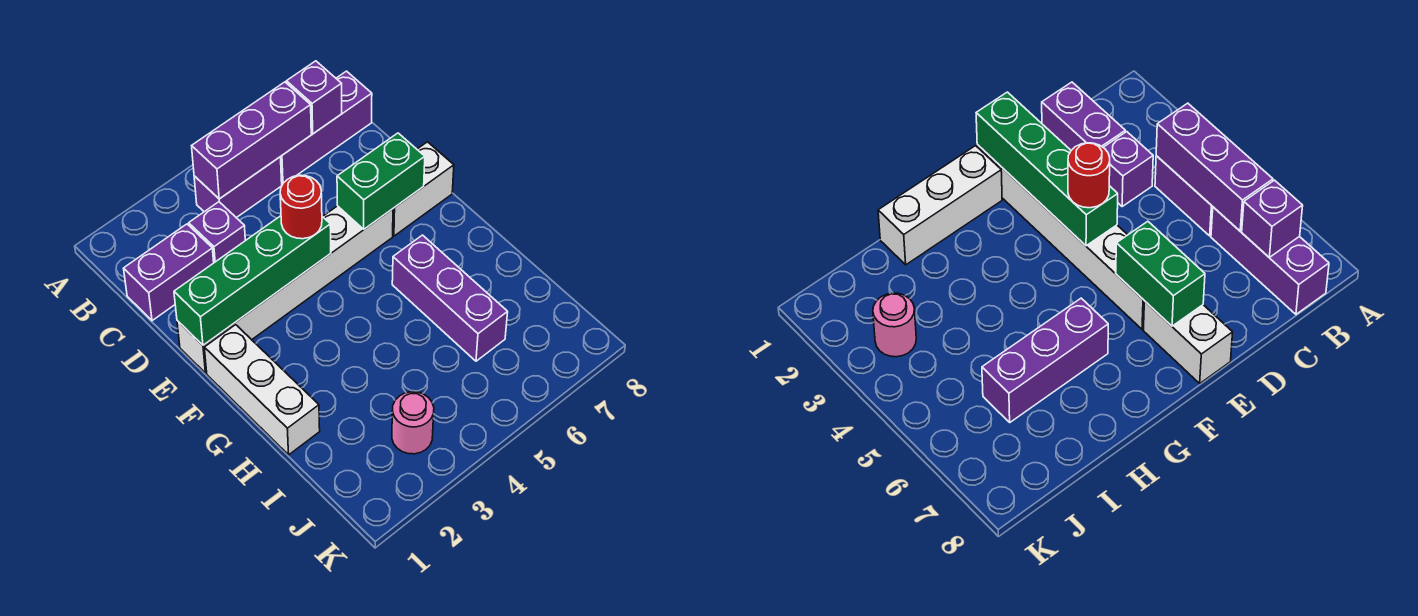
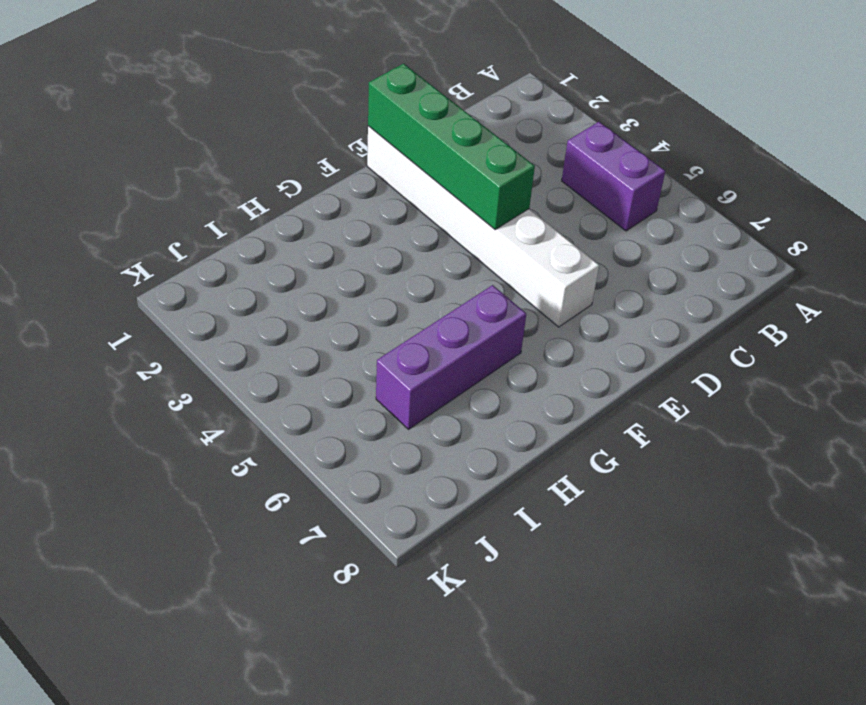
none -> purple brick B6:B8 level 1
none -> purple brick C1:C2 level 1
none -> purple brick C3 level 1

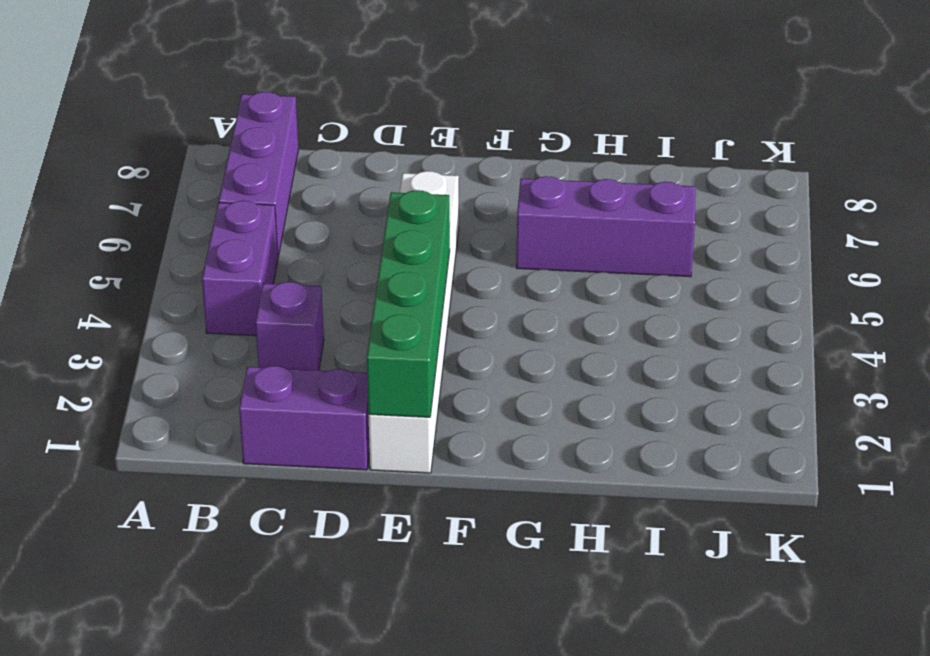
purple brick C1:D1 level 1 -> purple brick C1:C2 level 1
none -> white brick E7:E8 level 1
none -> white brick F1:H1 level 1
none -> pink round brick J3 level 1

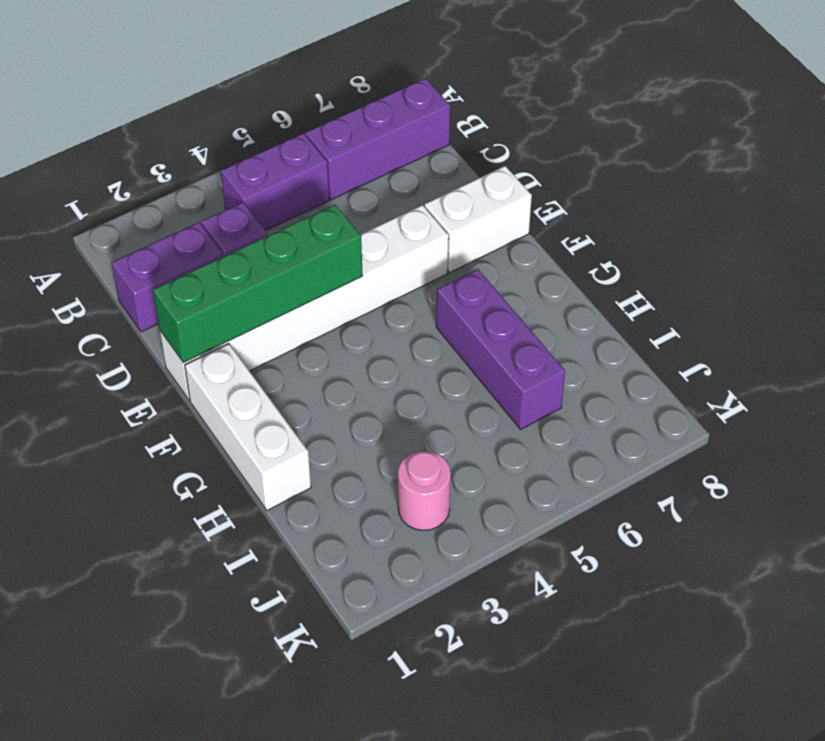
none -> purple brick B4:B6 level 2
none -> purple brick B7 level 2
none -> green brick E6:E7 level 2

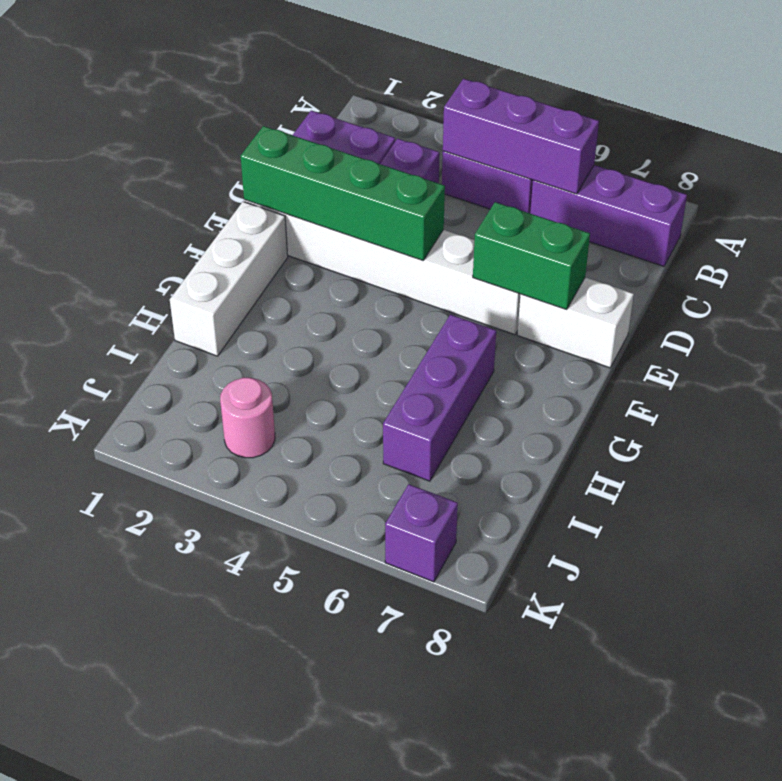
purple brick K7 level 1 -> purple brick B7 level 2
none -> red round brick E4 level 3

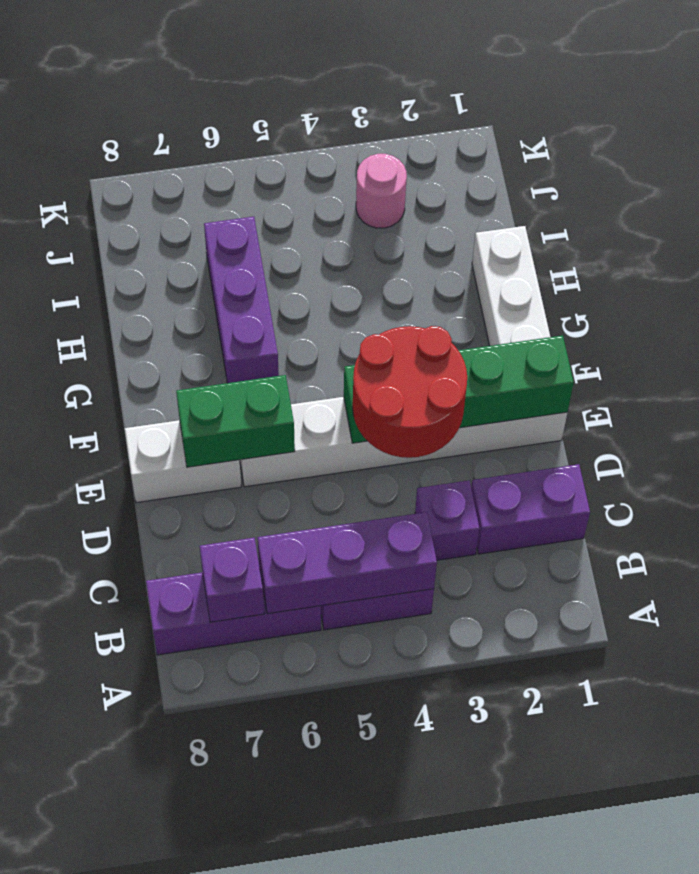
red round brick D3:E4 level 3 -> red round brick E4 level 3

